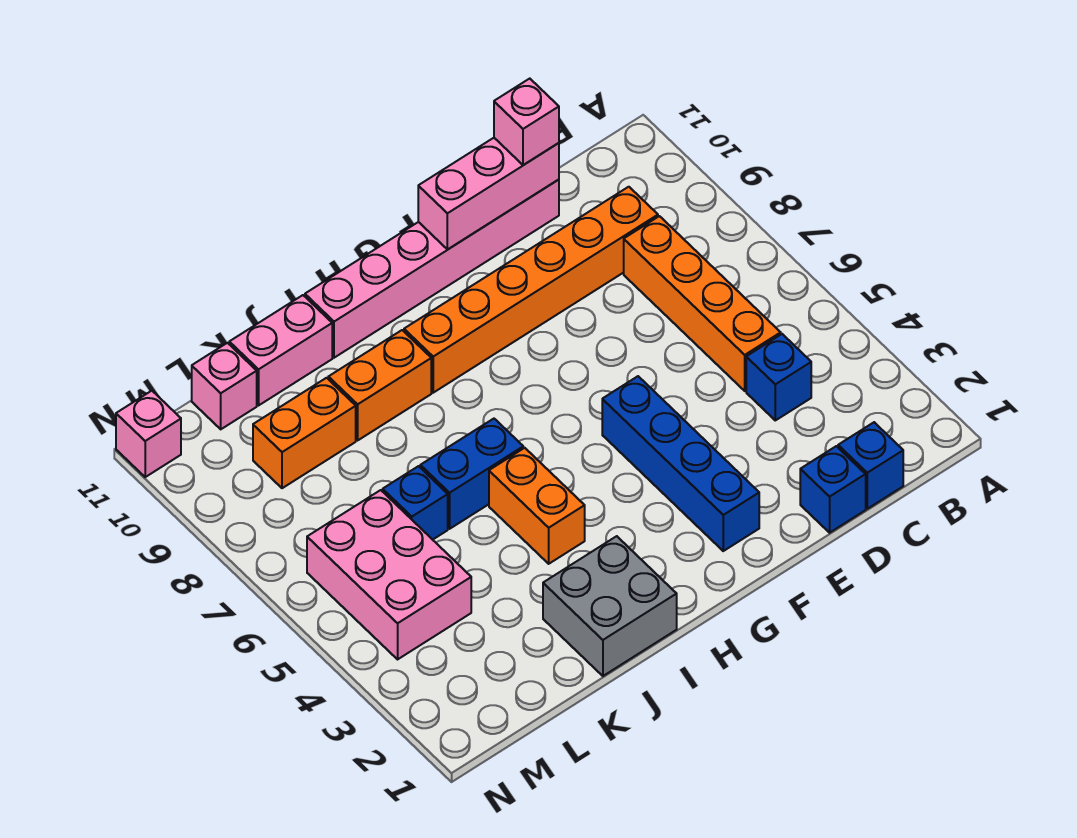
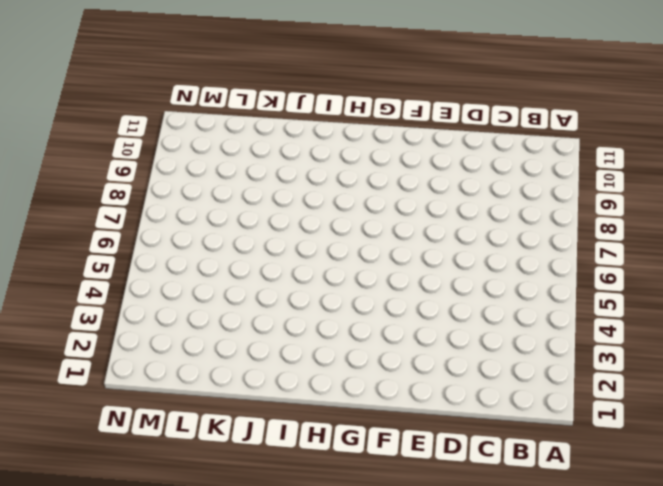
none -> blue brick C1 level 1
none -> blue brick C4 level 1
none -> orange brick C5:C8 level 1

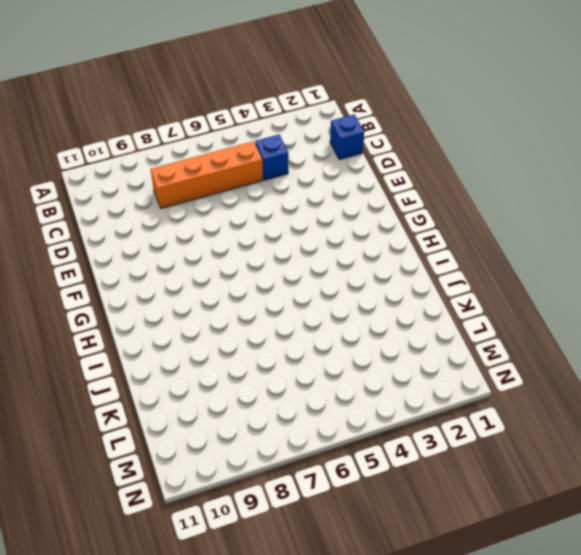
none -> orange brick C9:H9 level 1
none -> blue brick D1 level 1
none -> pink brick D11:I11 level 1

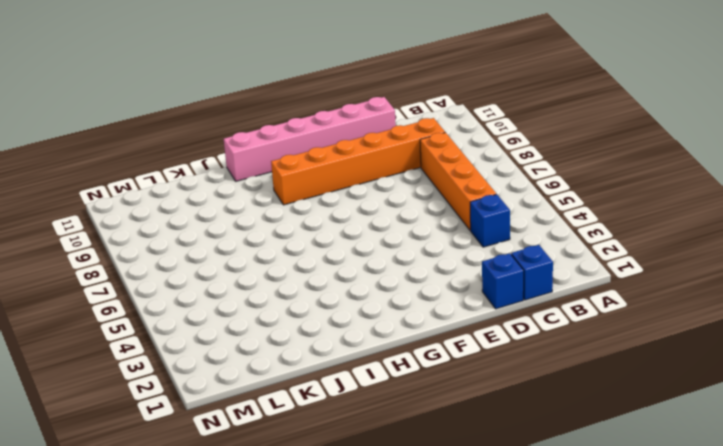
none -> blue brick F2:F5 level 1
none -> grey brick I1:J2 level 1
none -> orange brick I4:I5 level 1

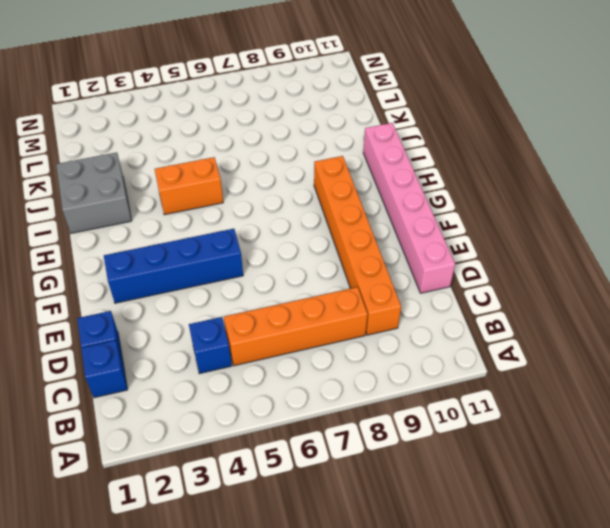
none -> blue brick I6:J6 level 1
none -> orange brick I9:J9 level 1
none -> pink brick J11:K11 level 1

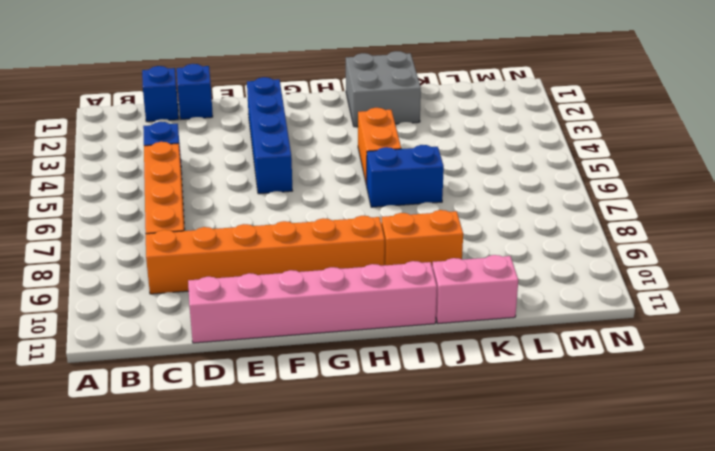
none -> blue brick K6 level 1
none -> orange brick K9:L9 level 1
none -> pink brick L4:M6 level 1

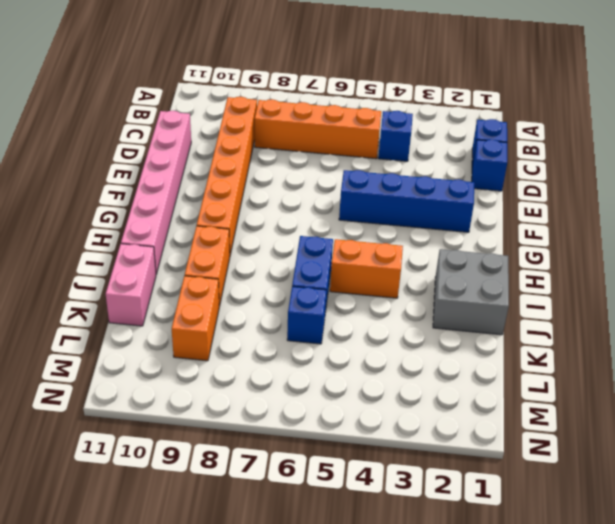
none -> pink brick L4:M6 level 1
none -> pink brick L11 level 1
none -> pink brick N11 level 1

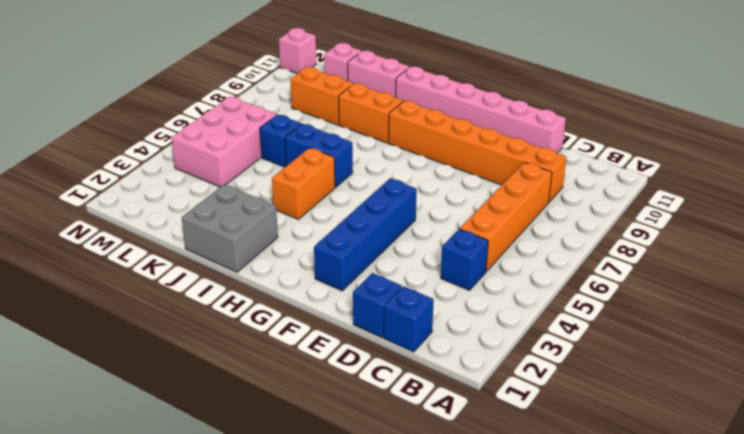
none -> pink brick D11:F11 level 2
none -> pink brick D11 level 3

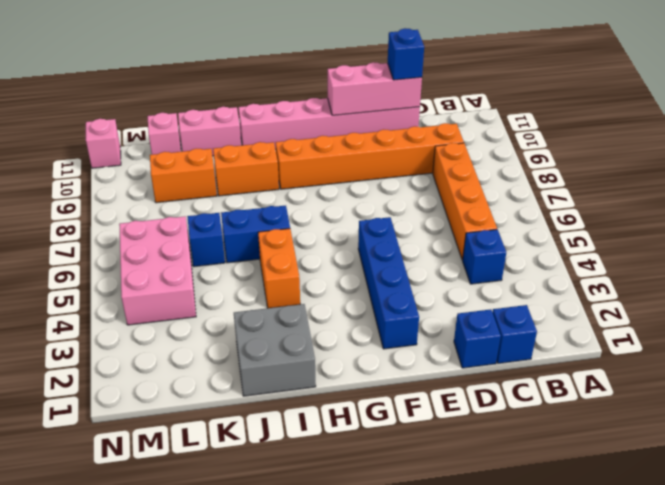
blue brick D11 level 3 -> pink brick D11 level 3

